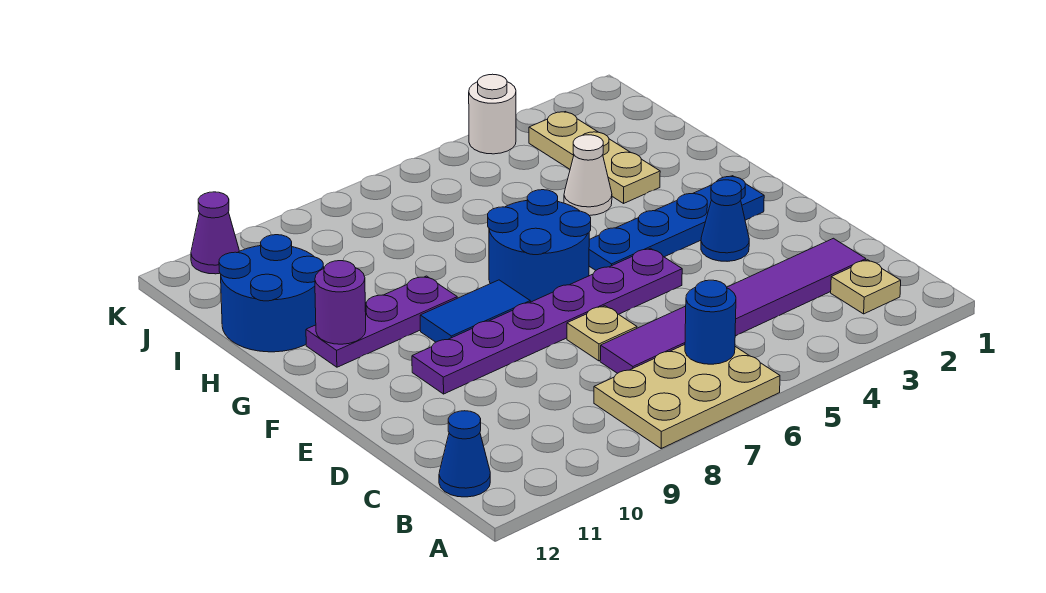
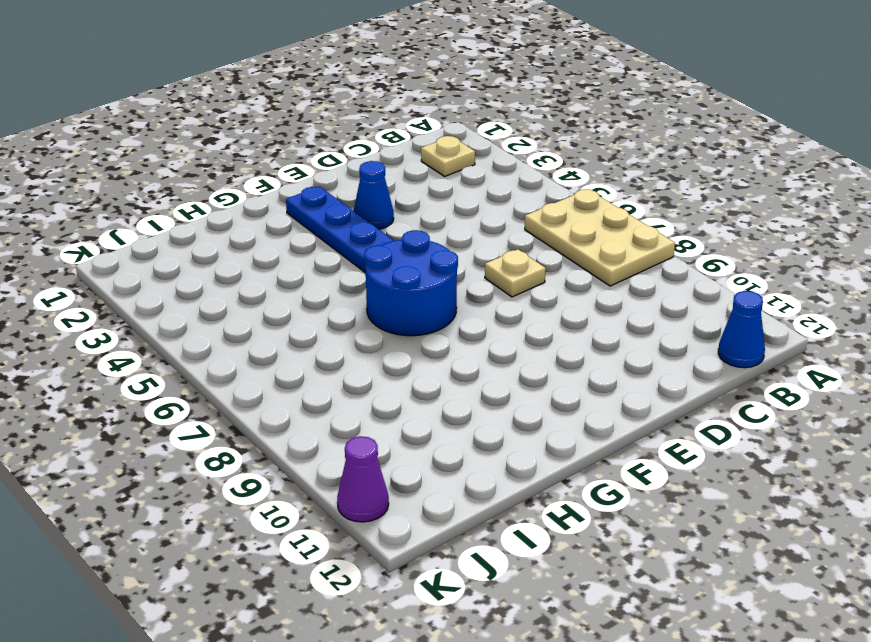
none -> purple tile C2:C7 level 1
none -> purple plate E5:E10 level 1
none -> blue tile F8:F9 level 1

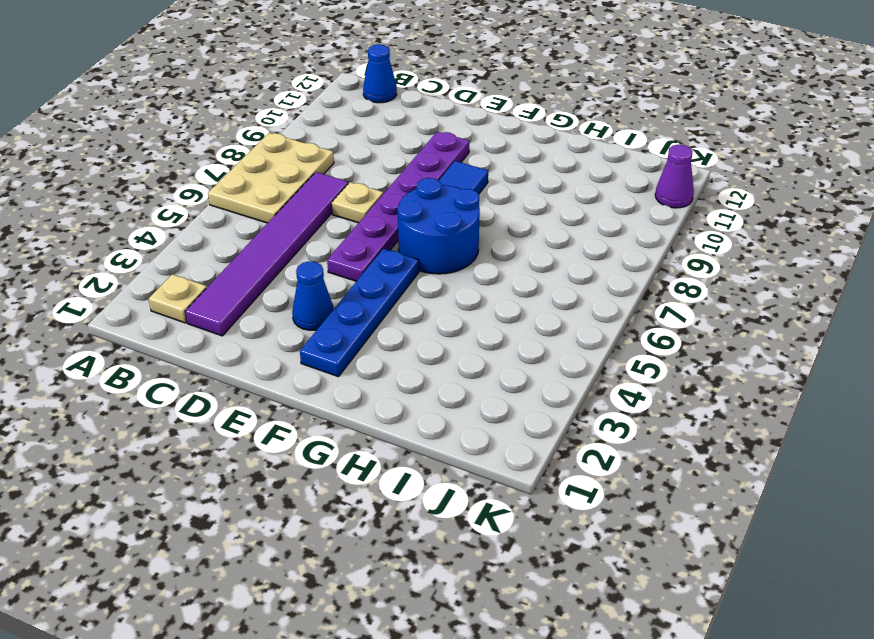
none -> purple plate G9:G11 level 1
none -> tan plate H3:J3 level 1
none -> white cone H4 level 1

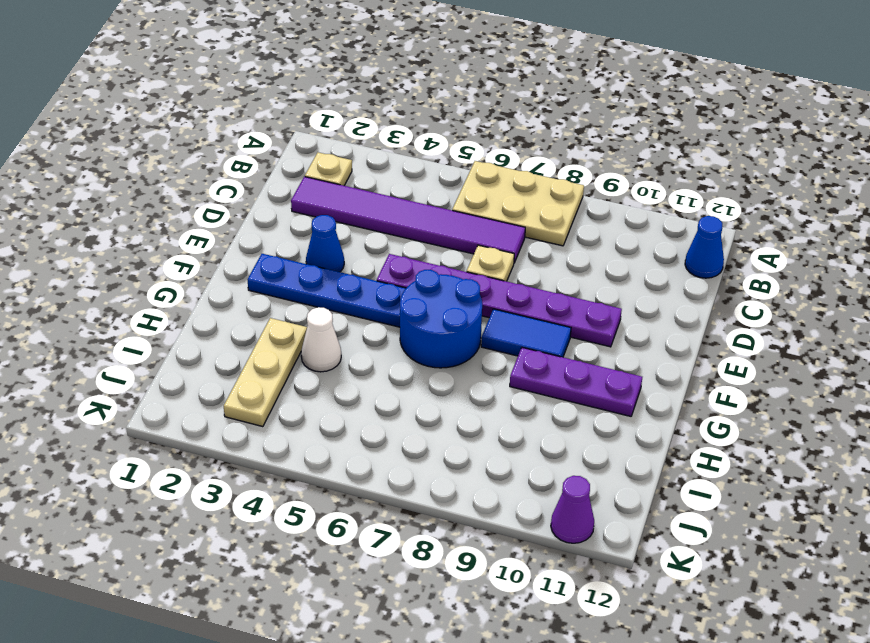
none -> blue round brick H11:I12 level 1
none -> white round brick K4 level 1
none -> blue round brick B6 level 2

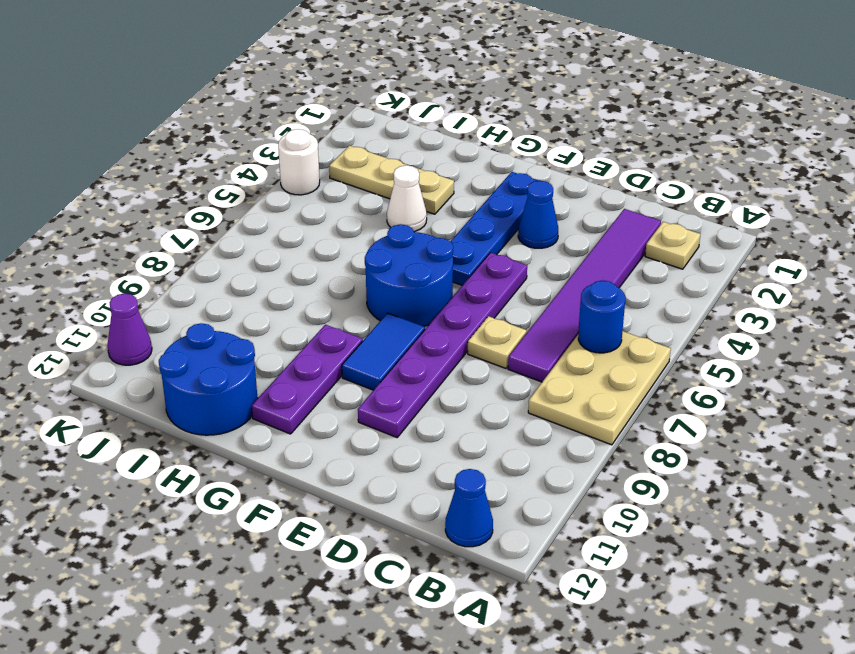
none -> purple round brick G11 level 2

